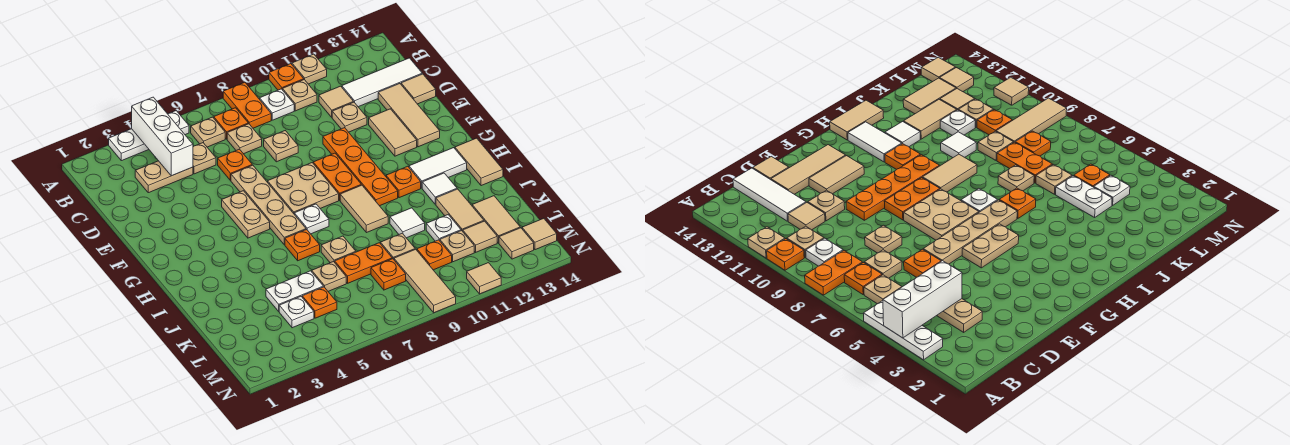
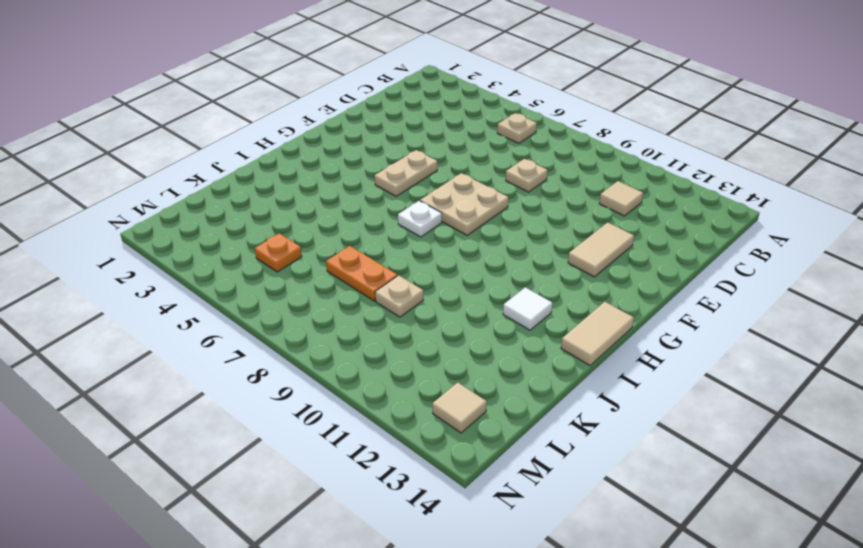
none -> white plate A3:A5 level 1
none -> orange plate A8:B8 level 1
none -> orange plate A10 level 1
none -> tan plate A11 level 1

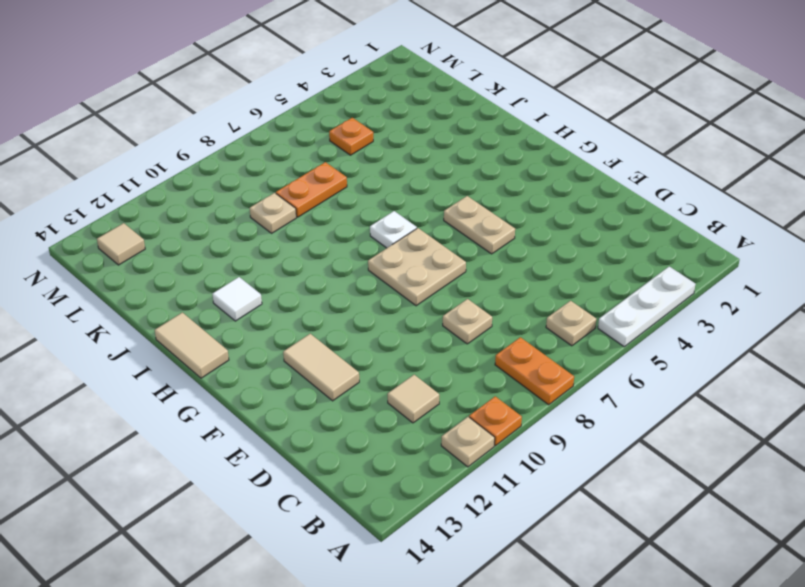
none -> orange plate B7 level 1
none -> white plate B9 level 1
none -> tan plate B10 level 1
none -> tan plate C3:C4 level 1

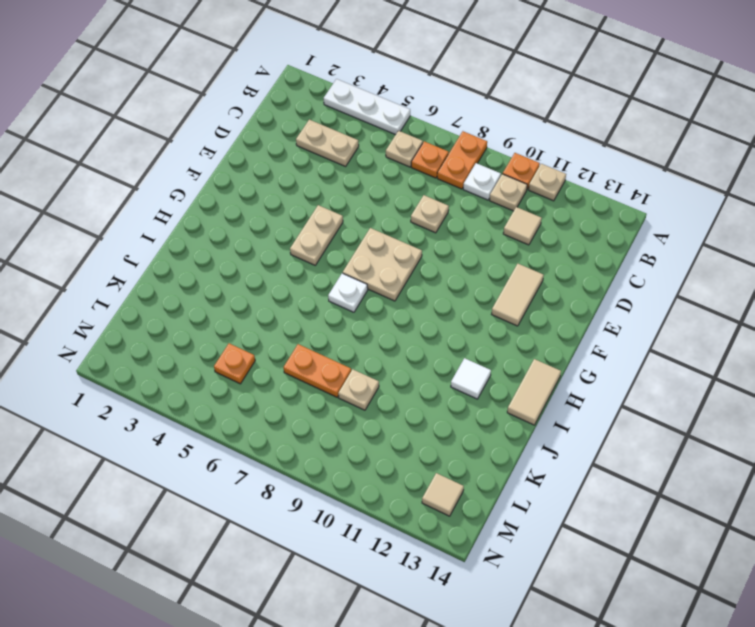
none -> tan plate C5 level 1
none -> tan plate C7 level 1
none -> white tile C12:C14 level 1
none -> orange plate D6 level 1

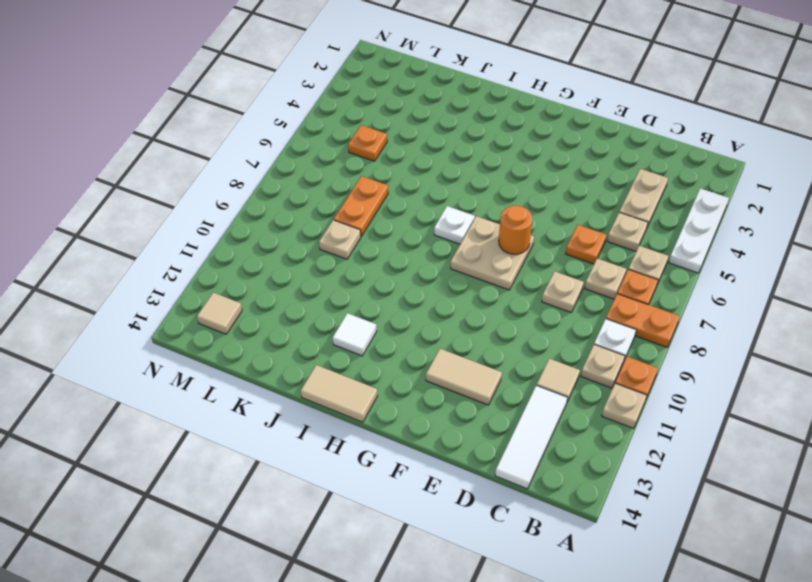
orange round brick F7 level 2 -> none
none -> tan plate D11 level 1
none -> tan tile D13:F13 level 1
none -> tan tile D14 level 1
none -> tan plate E6:H6 level 1

